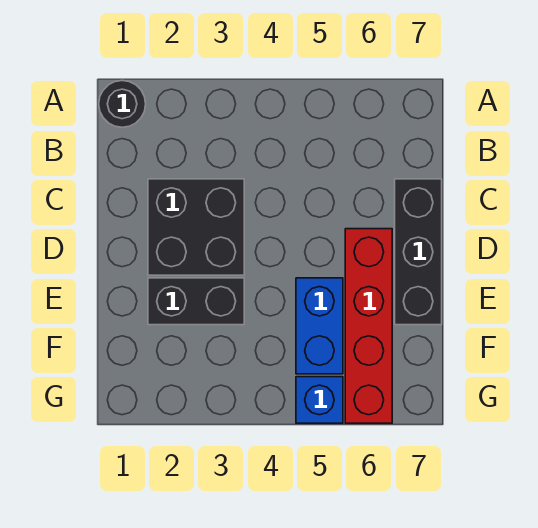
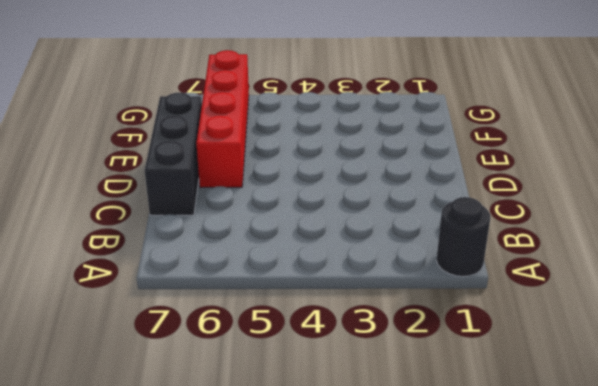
none -> black brick C2:D3 level 1
none -> black brick E2:E3 level 1

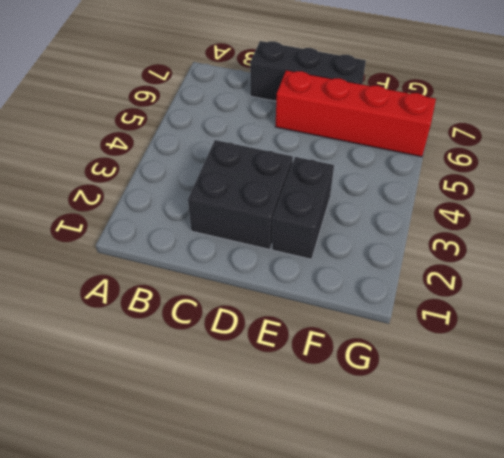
none -> black round brick A1 level 1
none -> blue brick E5:F5 level 1

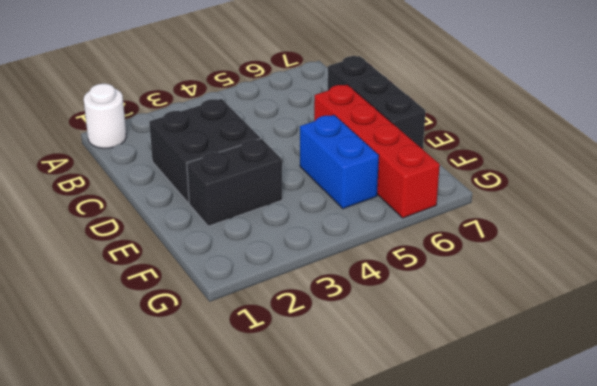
white round brick A1 level 1 -> black round brick A1 level 1
none -> blue brick G5 level 1

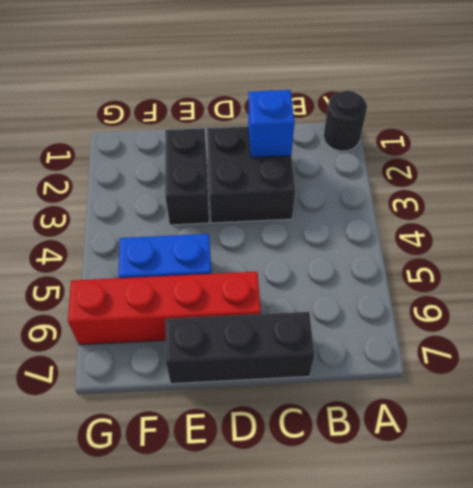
blue brick C2 level 2 -> blue brick G5 level 1

